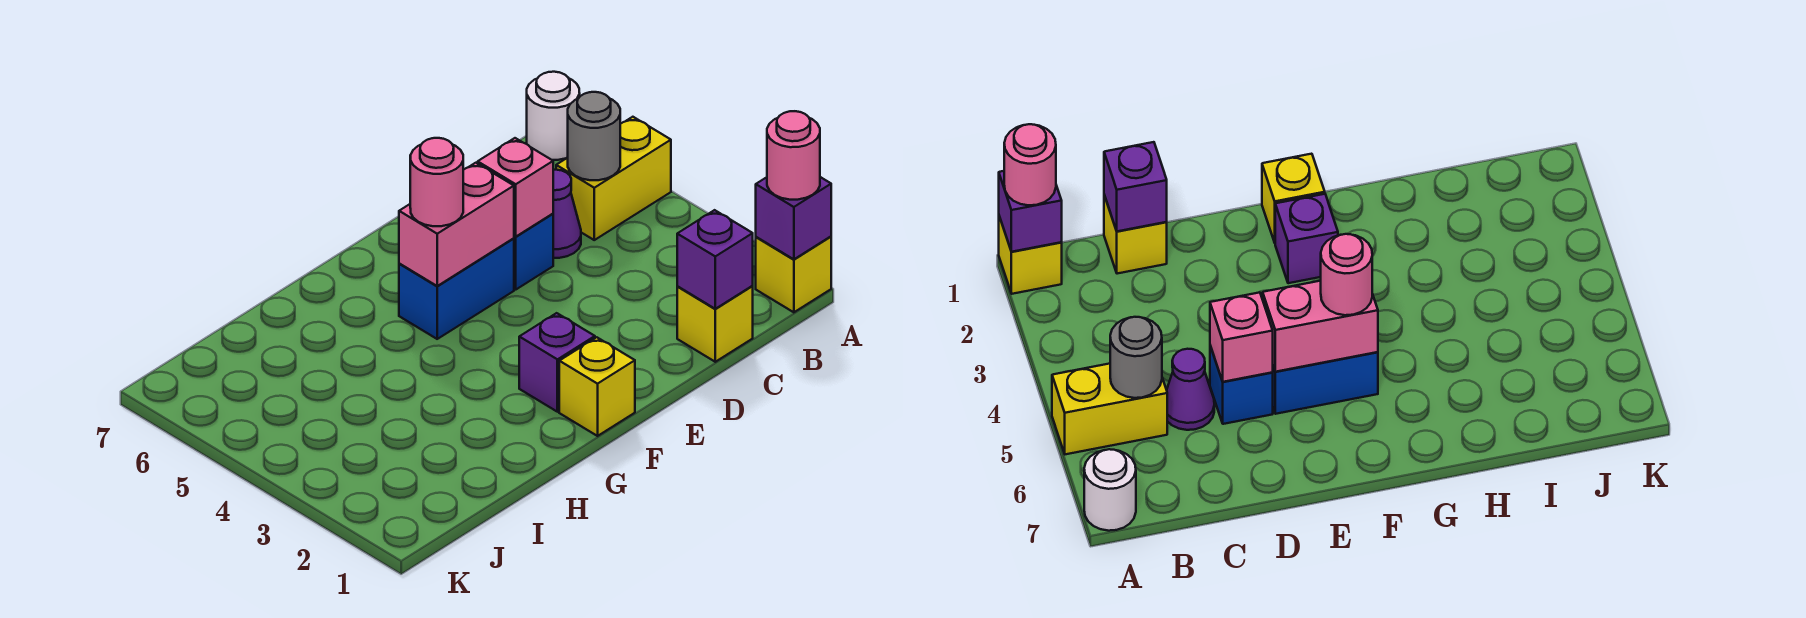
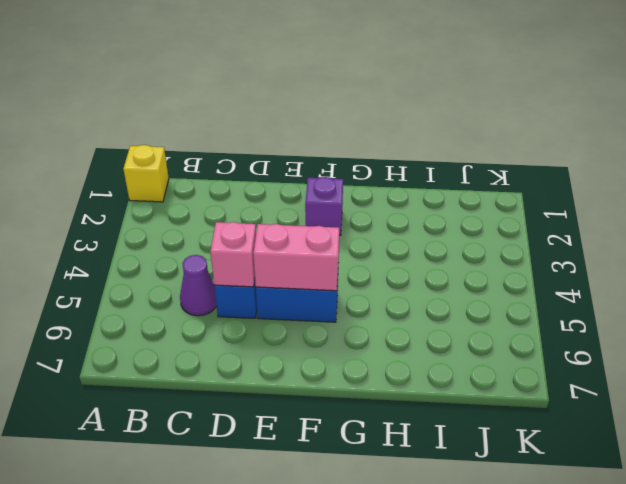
none -> yellow brick A5:B5 level 1
none -> white round brick A7 level 1
none -> yellow brick C1 level 1

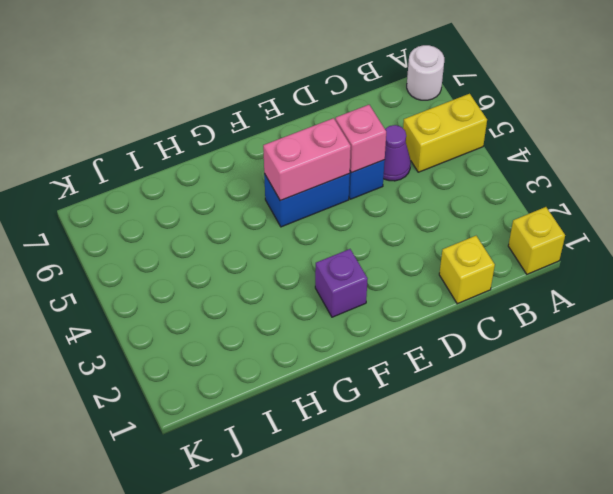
none -> yellow brick F1 level 1
none -> purple brick A1 level 2
none -> grey round brick B5 level 2

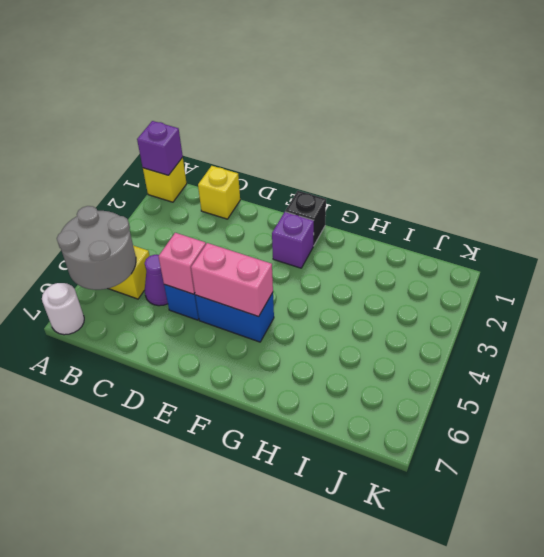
grey round brick A5:B6 level 2 -> grey round brick B5 level 2
black brick F1 level 1 -> yellow brick F1 level 1
none -> purple brick C1 level 2
none -> pink round brick A1 level 3
none -> pink round brick F5 level 3

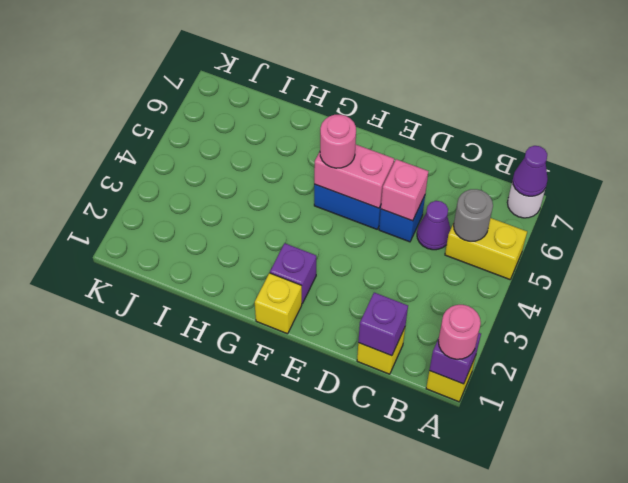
purple cone A7 level 2 -> none

